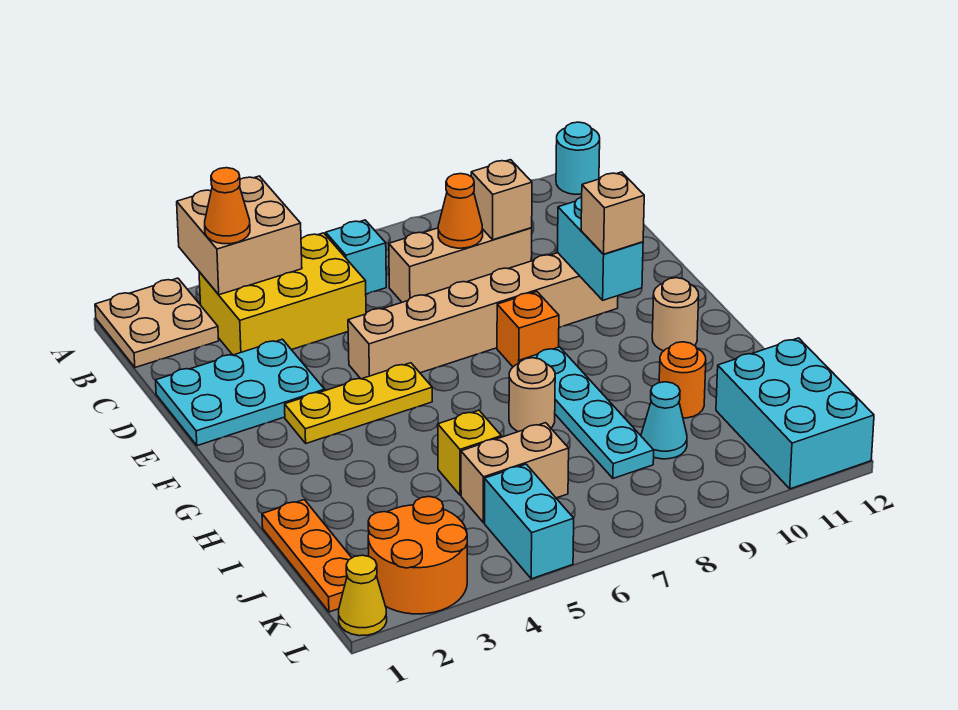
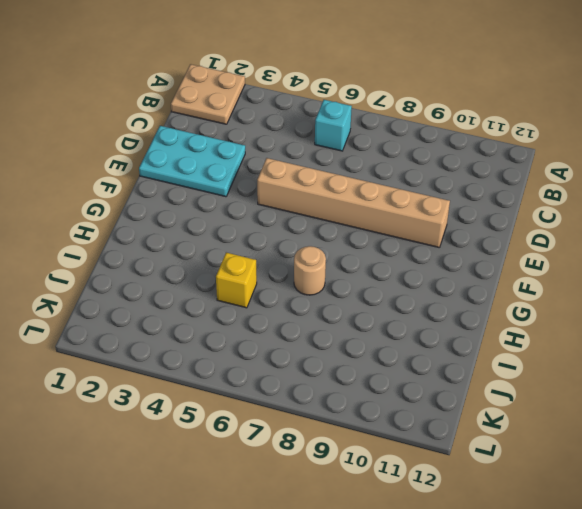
none -> cyan round brick A12 level 1
none -> yellow brick B3:C5 level 1
none -> tan brick C7:C9 level 1

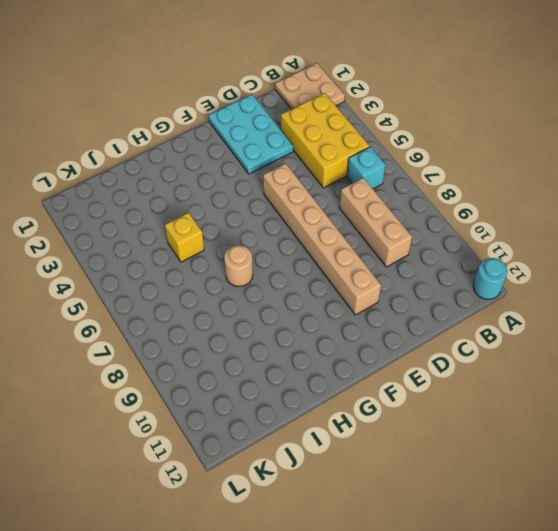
none -> yellow plate F3:F5 level 1
none -> orange brick F8 level 1
none -> cyan plate G8:J8 level 1

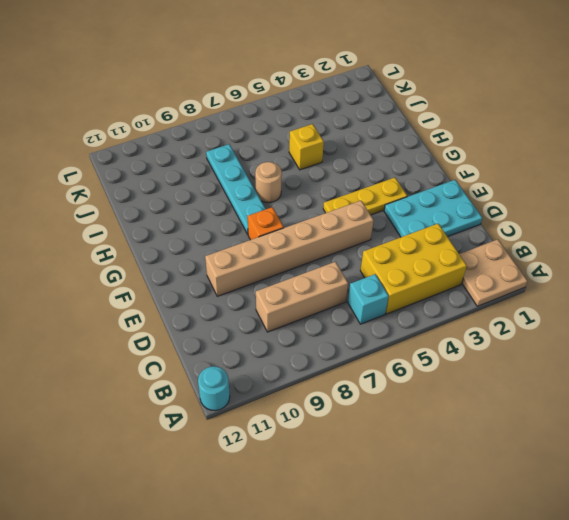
none -> tan round brick G11 level 1
none -> orange plate I1:K1 level 1
none -> orange round brick I10 level 1

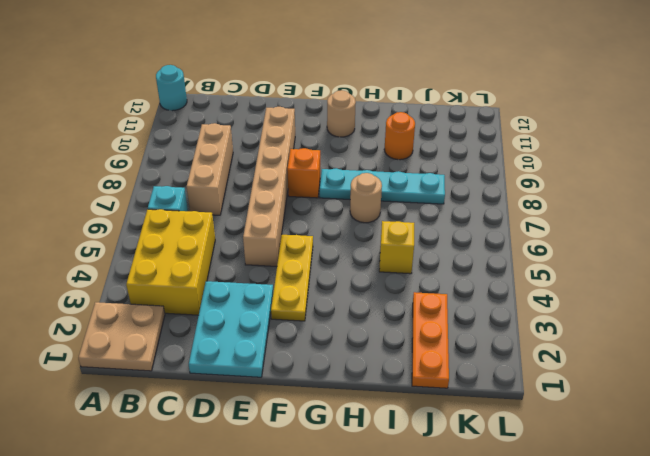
orange plate J1:J3 level 1 -> orange plate I1:K1 level 1
none -> tan brick J5:J6 level 1
none -> cyan cone J9 level 1
none -> cyan brick J11:L12 level 1

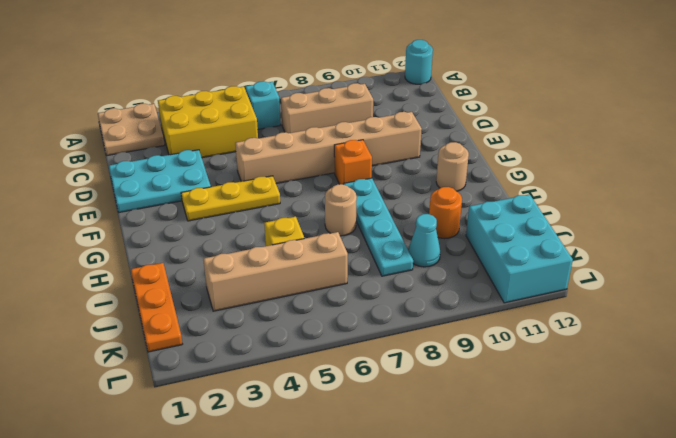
tan brick J3:J6 level 1 -> tan brick J5:J6 level 1
none -> orange round brick K2:L3 level 1
none -> cyan brick K5:L5 level 1
none -> yellow cone L1 level 1

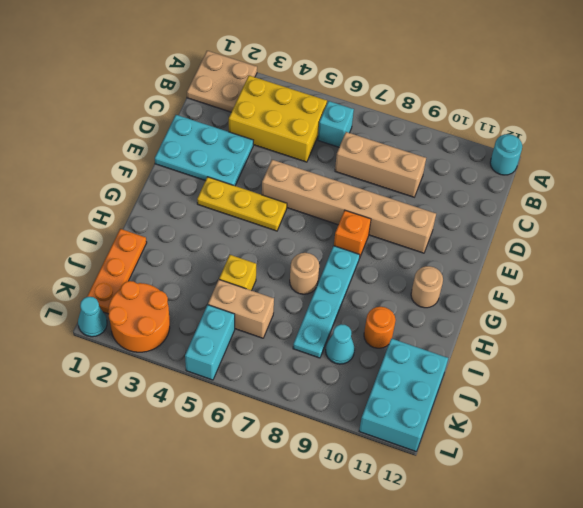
cyan cone L1 level 1 -> yellow cone L1 level 1
none -> tan brick A3:B4 level 2
none -> orange cone C8 level 2
none -> tan brick C9 level 2

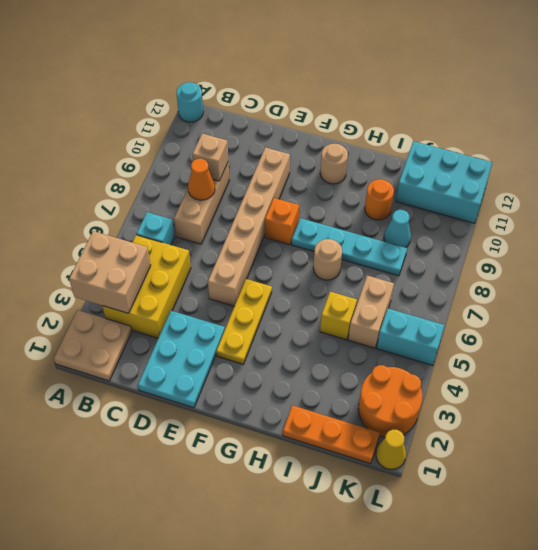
none -> cyan brick E10:F10 level 2
none -> orange cone B3 level 3
none -> tan brick F10 level 3

